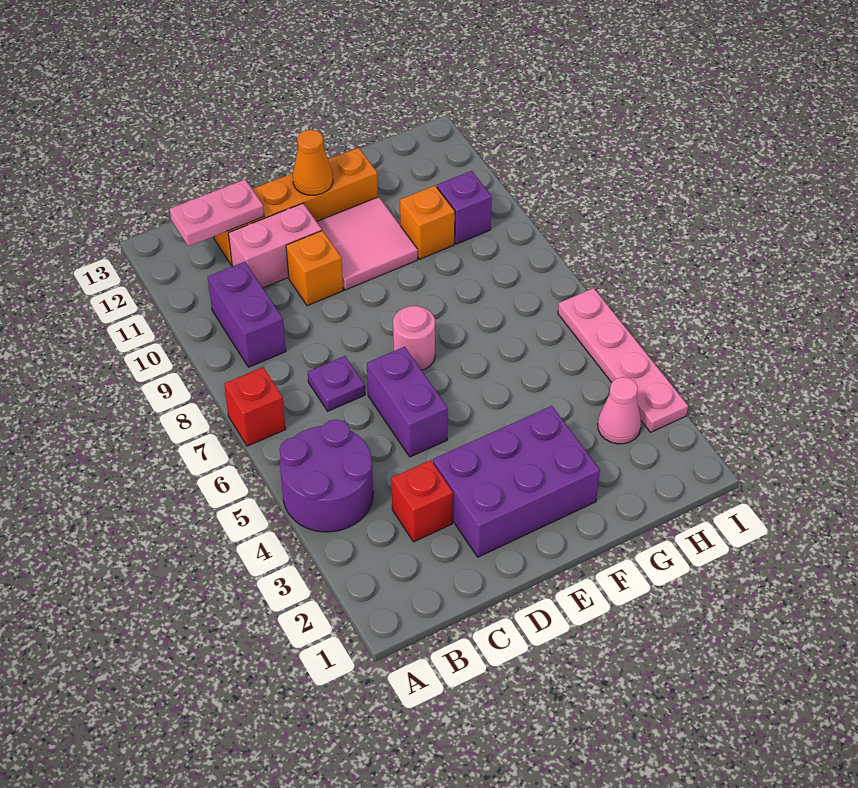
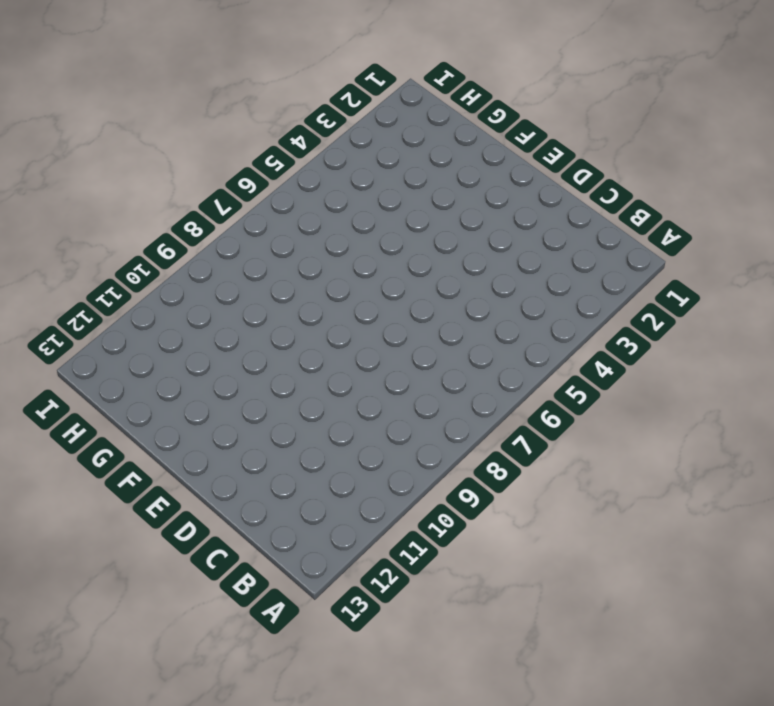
none -> purple round brick A4:B5 level 1
none -> red brick A7 level 1
none -> purple brick B9:B10 level 1

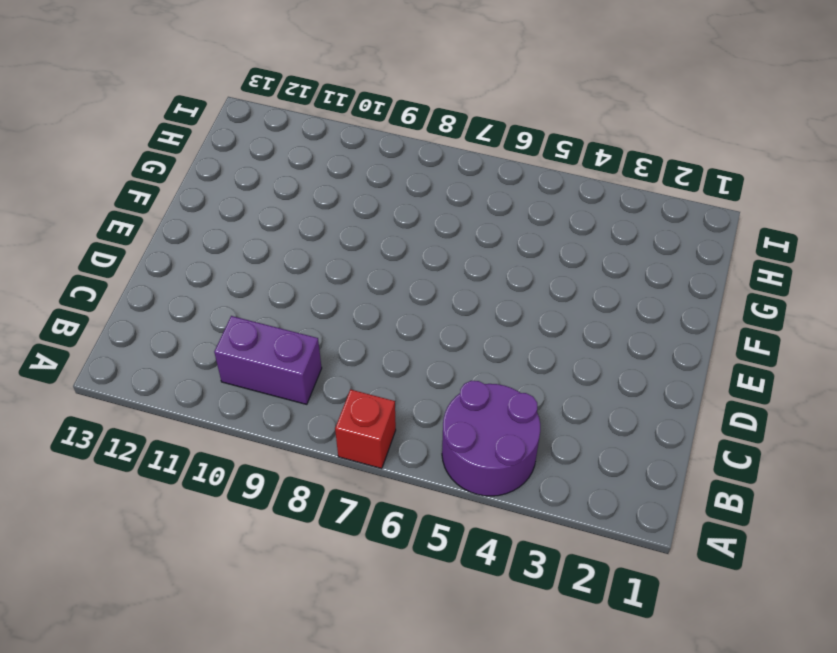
none -> red brick C3 level 1
none -> purple plate C7 level 1
none -> pink brick C11:D11 level 1

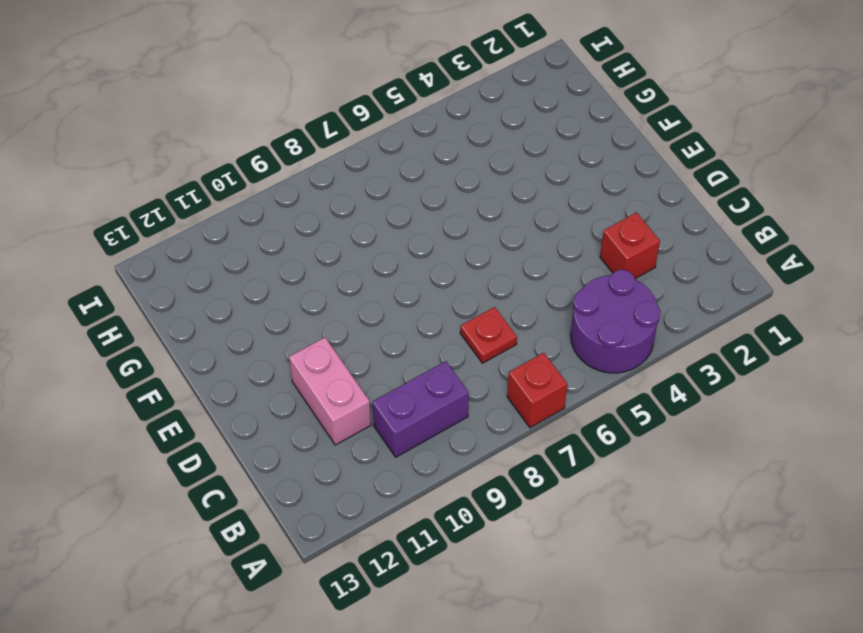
red plate C7 level 1 -> purple plate C7 level 1
none -> orange brick C12:F12 level 1
none -> purple brick D2:F3 level 1
none -> purple brick D5:D6 level 1

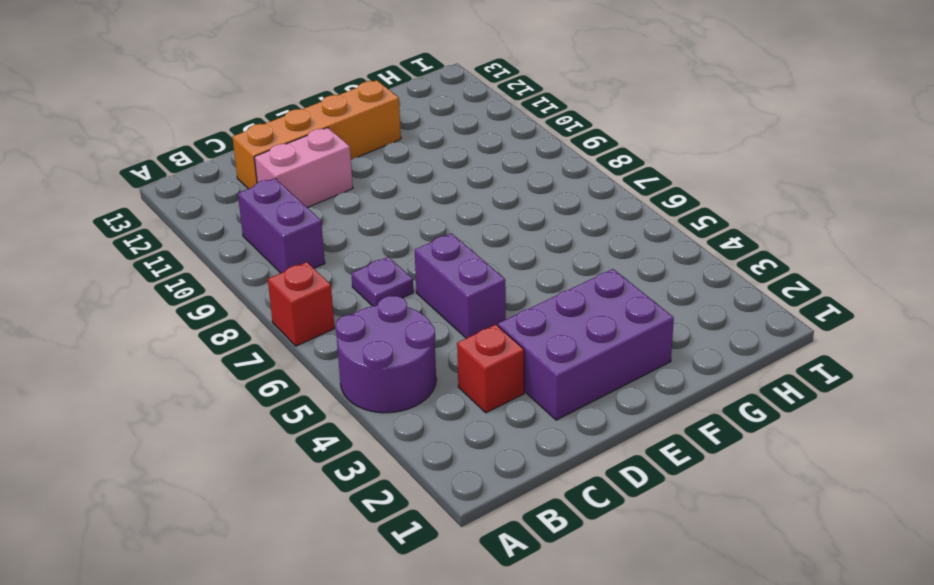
none -> orange brick D10 level 1
none -> pink round brick E7 level 1
none -> pink tile E10:F11 level 1

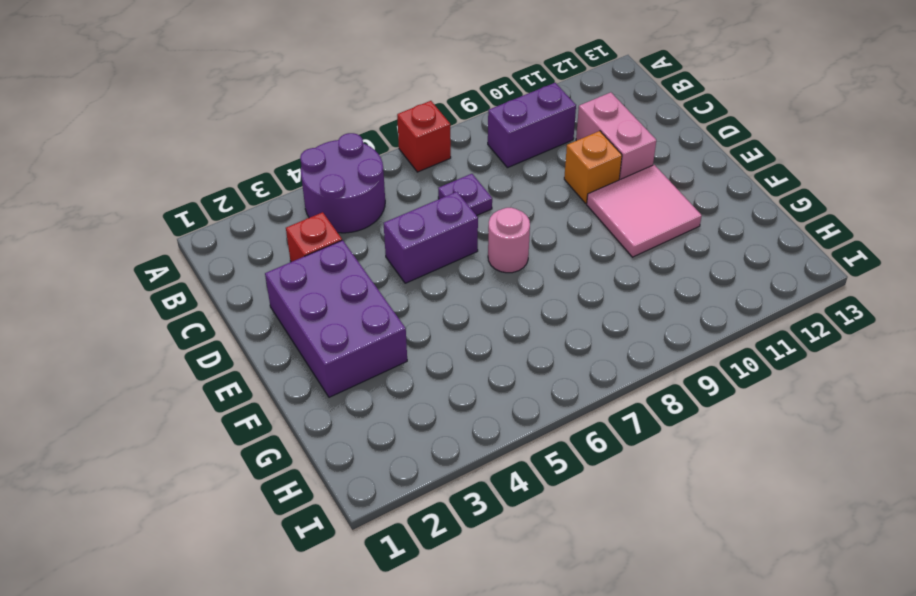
none -> orange brick C12:F12 level 1
none -> orange brick G10 level 1
none -> pink cone H3 level 1

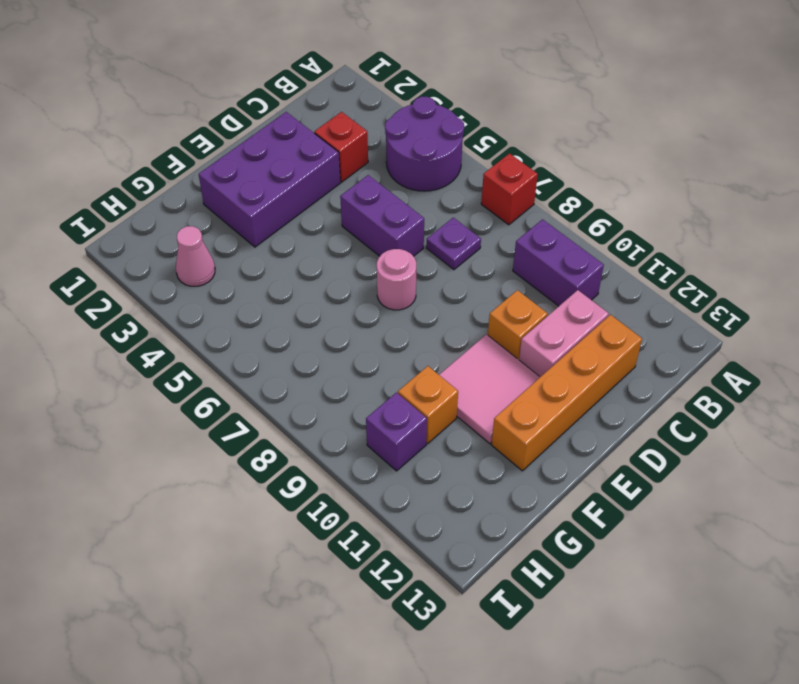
none -> pink plate I3:I6 level 1
none -> pink plate B12:C12 level 2
none -> orange cone E12 level 2

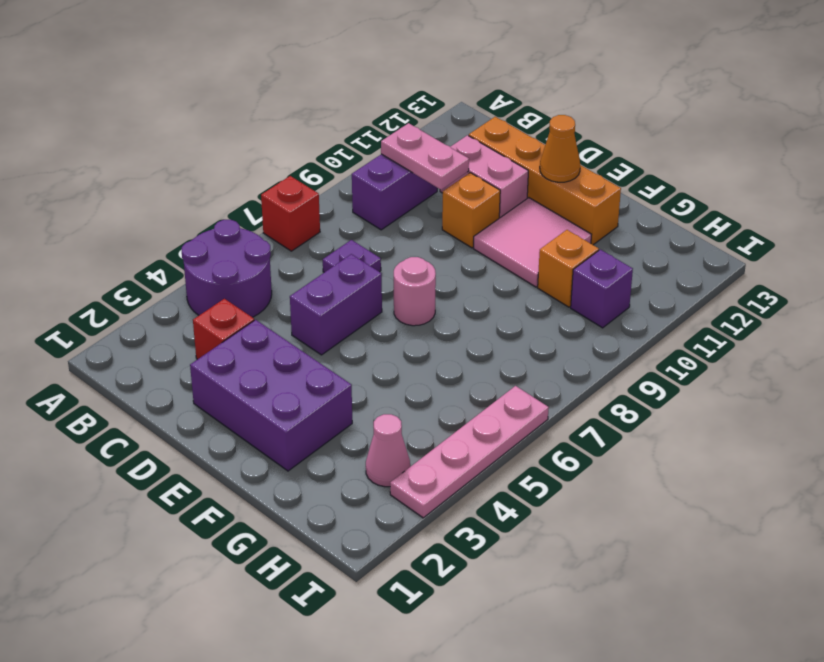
pink plate B10:C10 level 2 -> pink plate B12:C12 level 2

